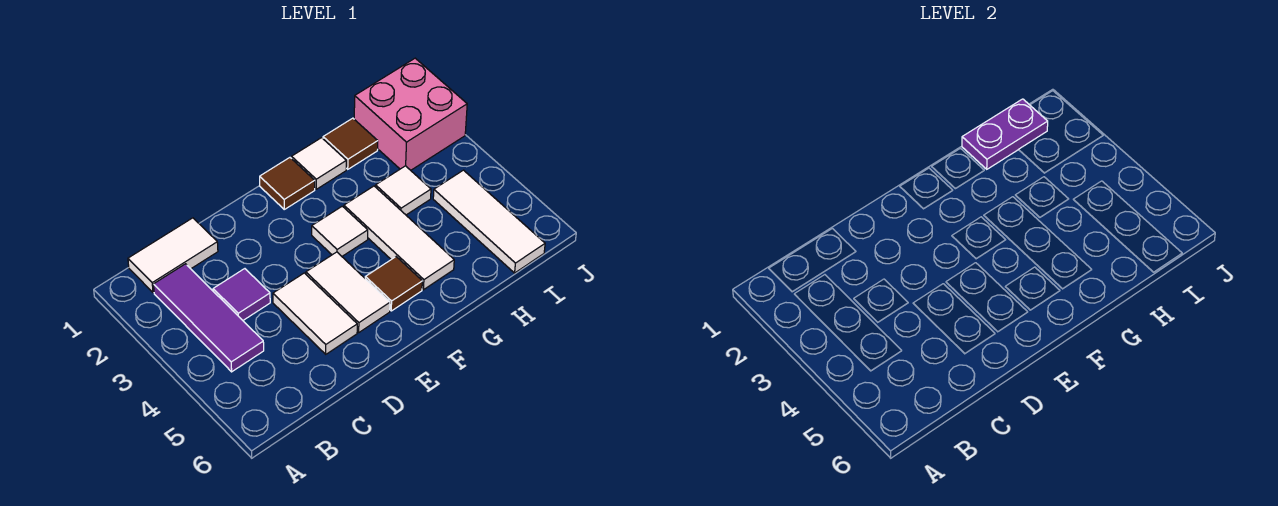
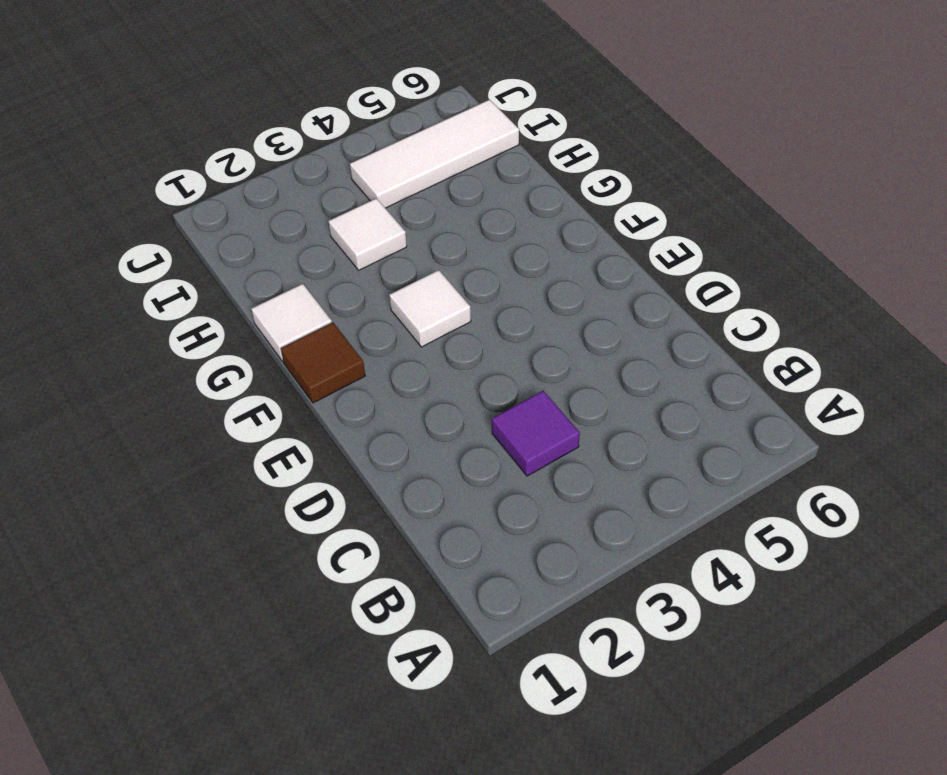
none -> white tile B1:C1 level 1
none -> purple tile B2:B4 level 1
none -> white tile D4:D5 level 1

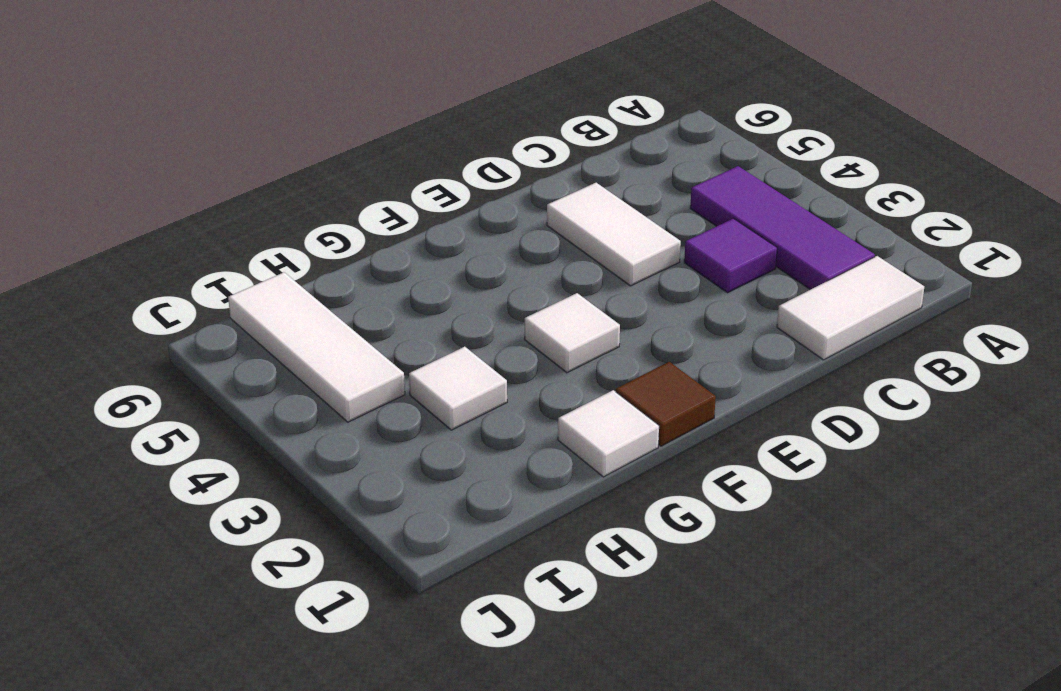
none -> white tile E4:E5 level 1
none -> brown tile F5 level 1
none -> white tile G3:G5 level 1

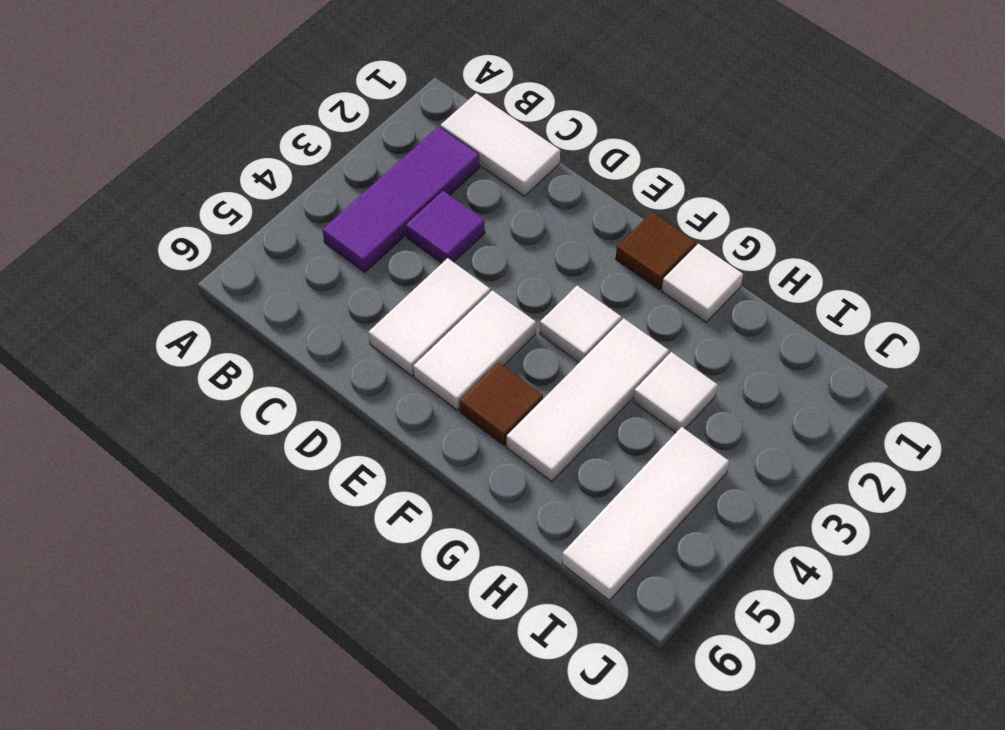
none -> brown tile H1 level 1
none -> pink brick I1:J2 level 1
none -> purple plate H1:I1 level 2

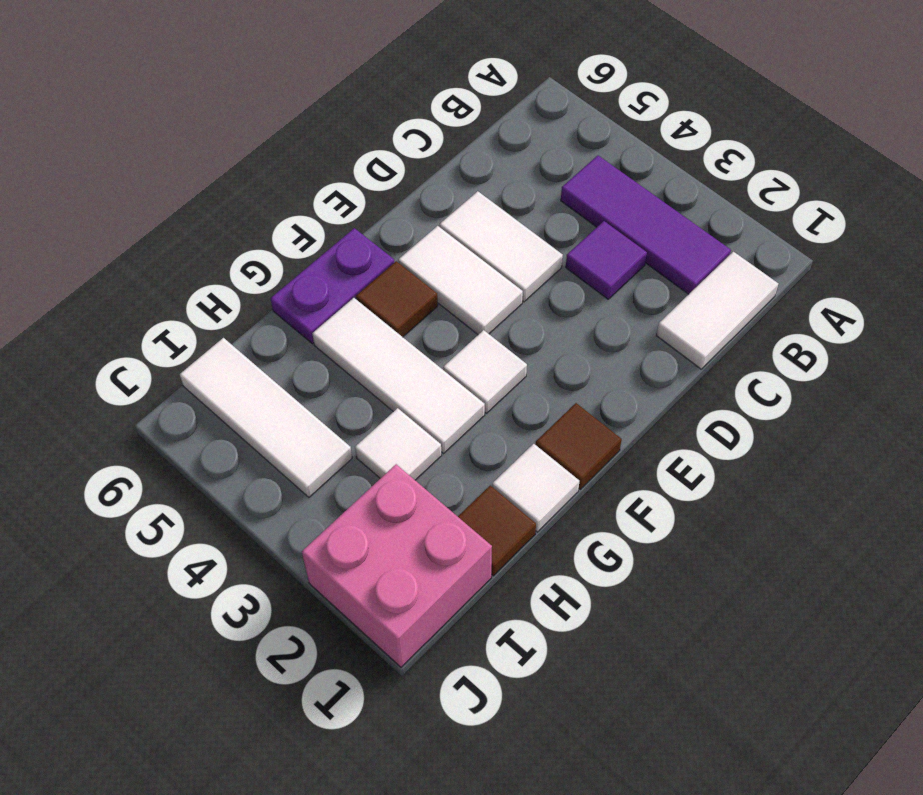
purple plate F6:G6 level 1 -> purple plate H1:I1 level 2

